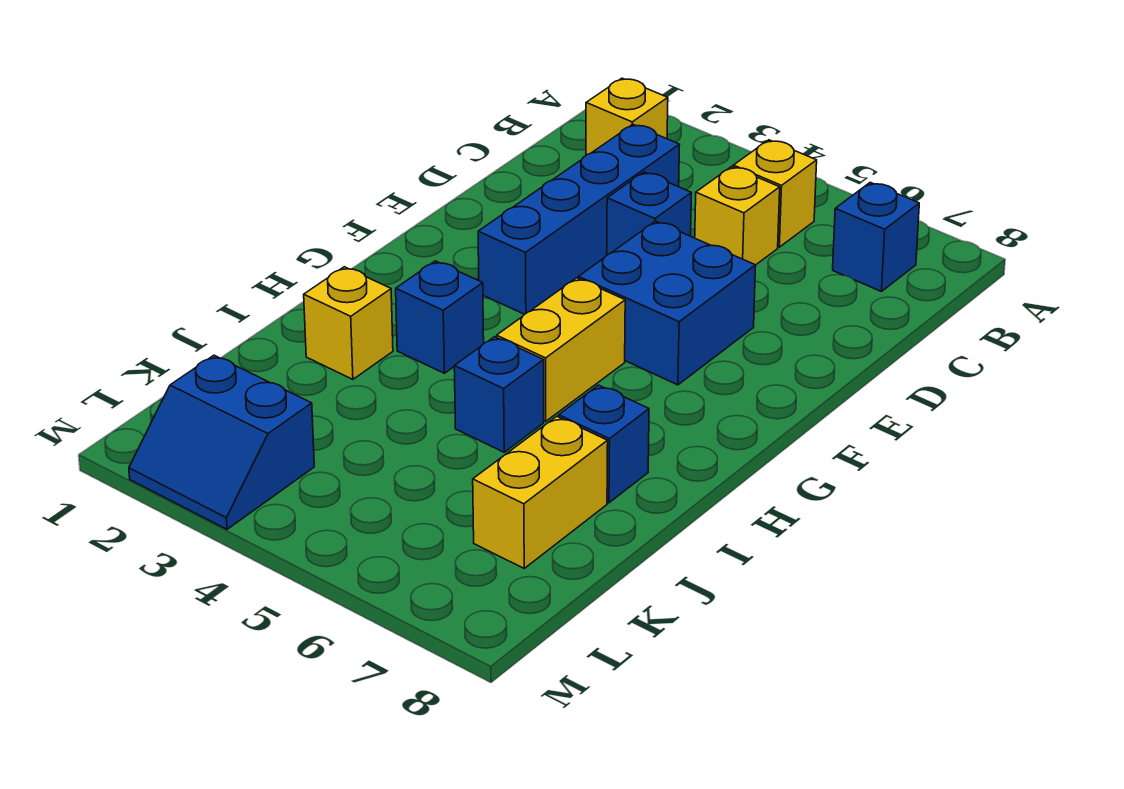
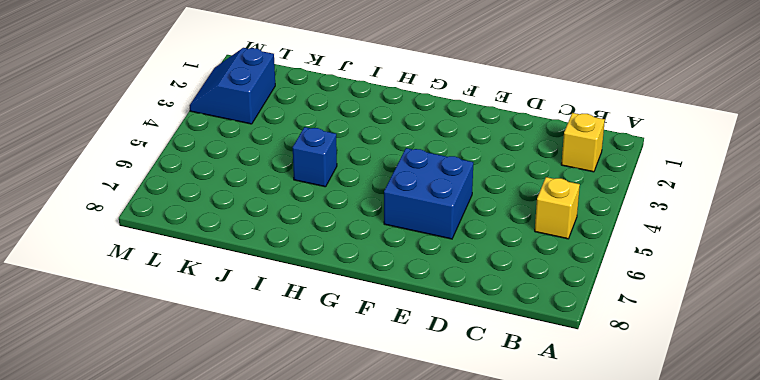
none -> blue brick B7 level 1
none -> blue brick C3:F3 level 1
none -> yellow brick C5 level 1

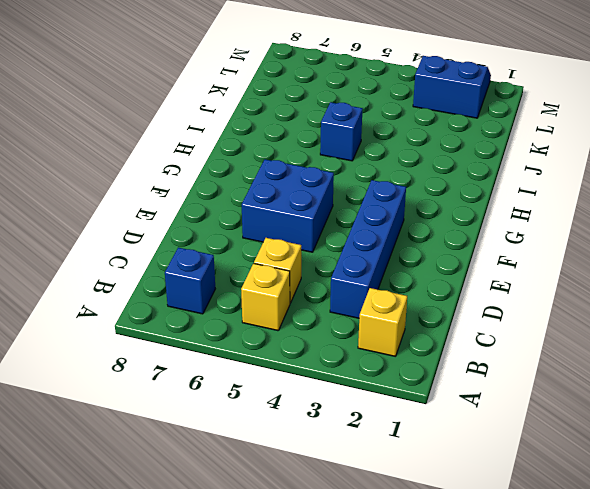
none -> blue brick D4 level 1
none -> yellow brick G5:H5 level 1
none -> blue brick H3 level 1

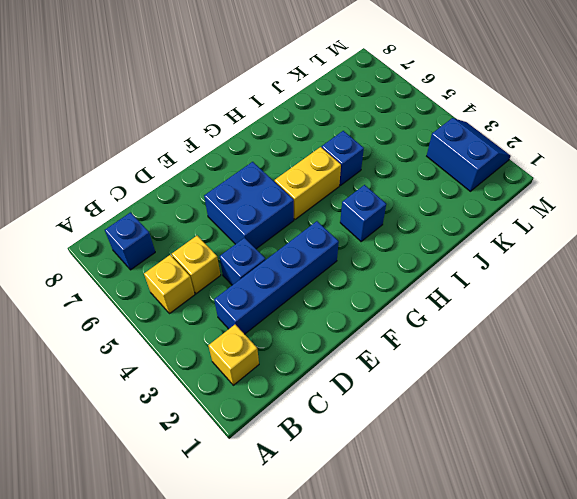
none -> yellow brick I2 level 1
none -> blue brick I7 level 1
none -> yellow brick J7:K7 level 1

